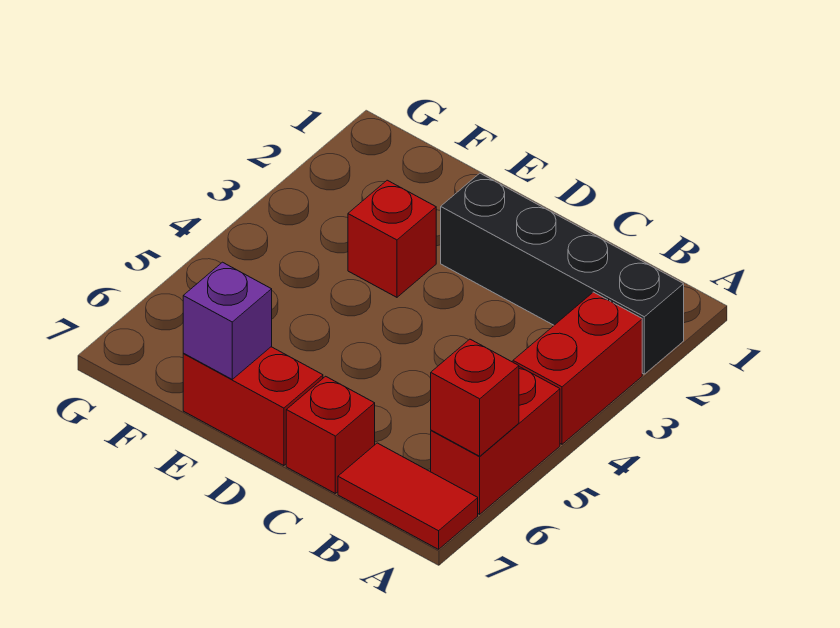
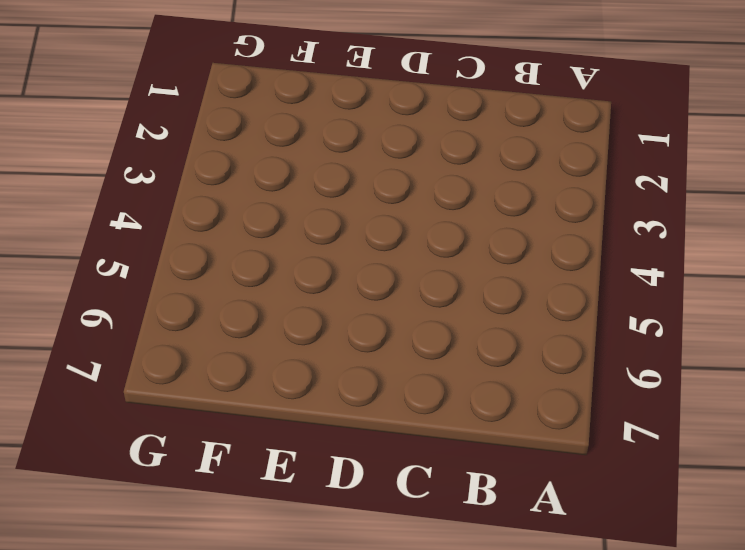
none -> black brick A2:D2 level 1
none -> red brick A3:A4 level 1

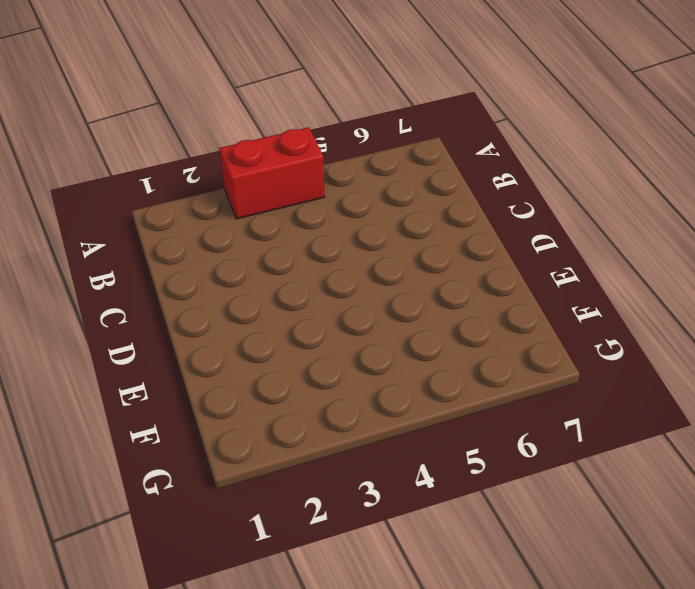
none -> black brick A2:D2 level 1
none -> red brick A5:A6 level 1

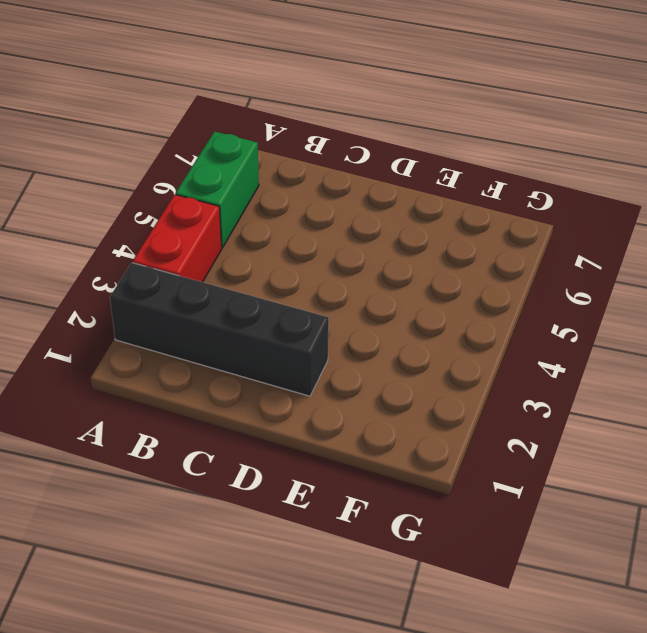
green brick A5:A6 level 1 -> red brick A5:A6 level 1
none -> red tile A7:B7 level 1
none -> red brick C7 level 1

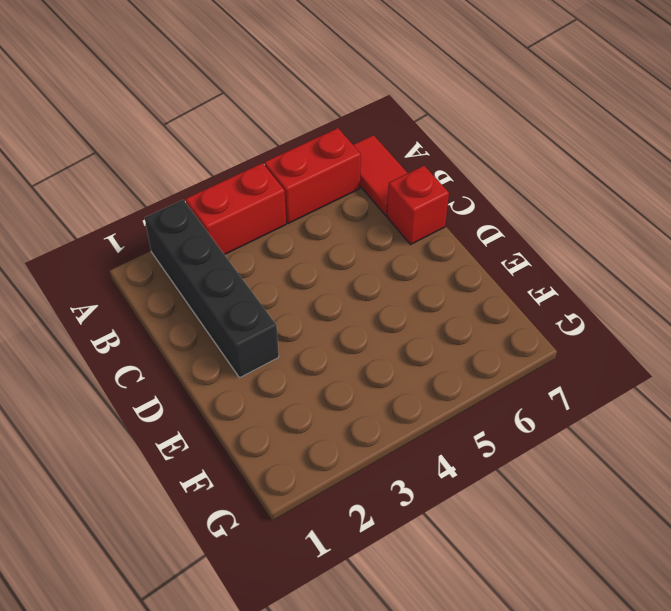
none -> red brick D7:E7 level 1
none -> red brick E3 level 1

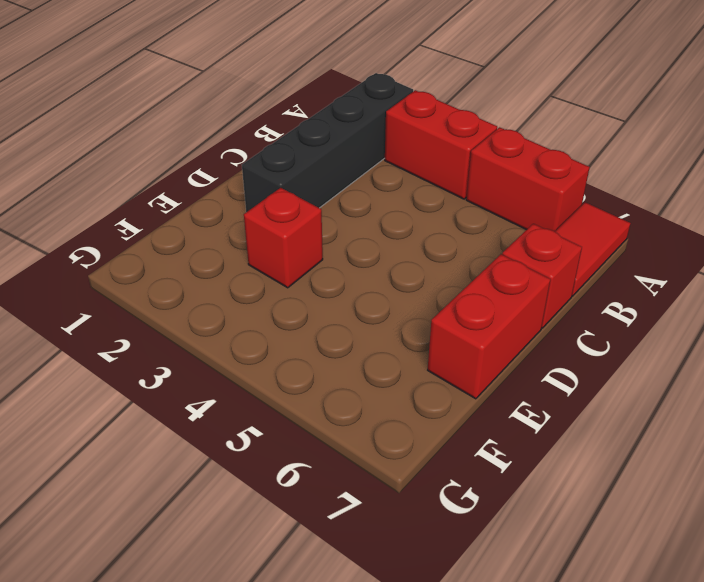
none -> red brick A6 level 2
none -> purple brick E7 level 2

